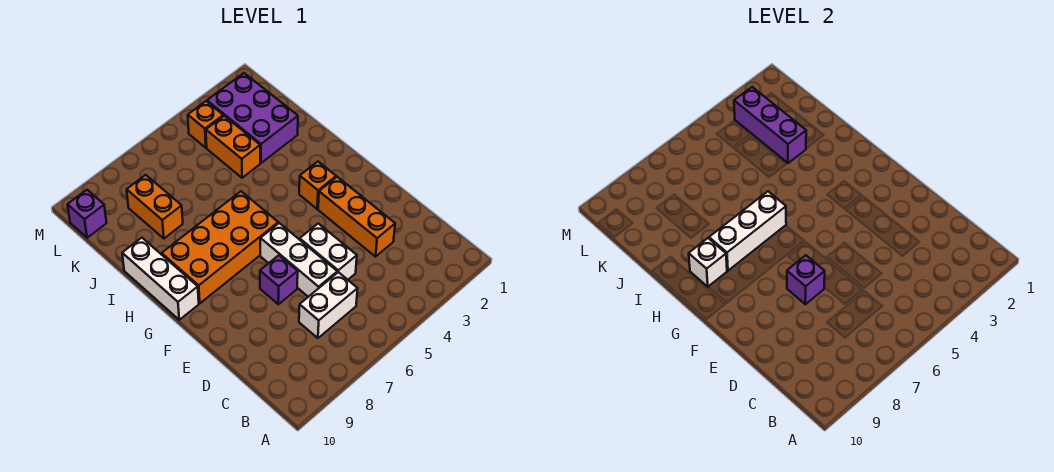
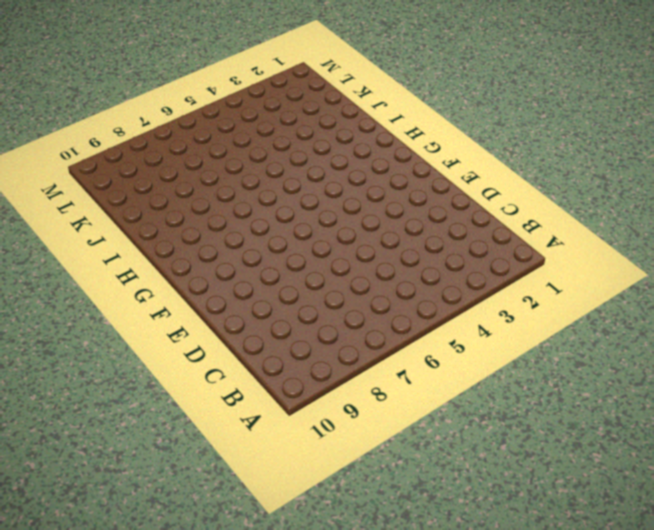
none -> white brick C6:C7 level 1
none -> orange brick D3:F3 level 1
none -> white brick D5:E5 level 1

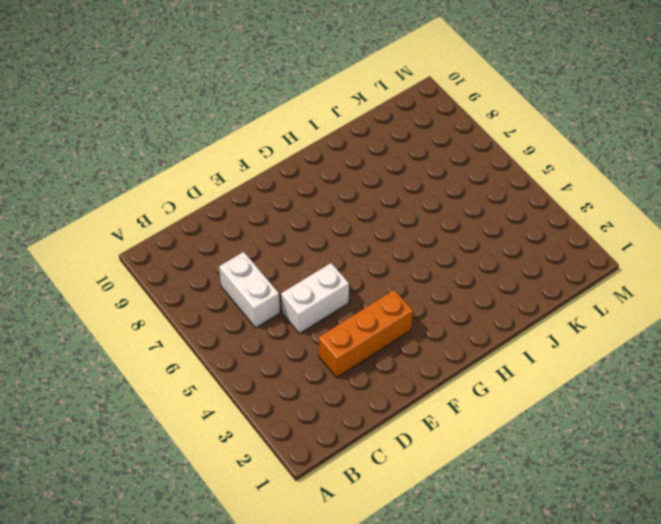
none -> white brick D6:F6 level 1
none -> purple brick E7 level 1
none -> orange brick G3 level 1

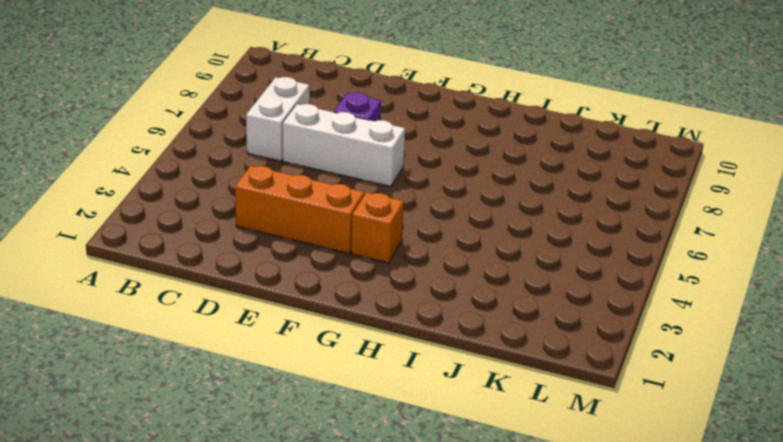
none -> white brick D5:E5 level 1
none -> orange brick G6:H9 level 1
none -> white brick G10:I10 level 1

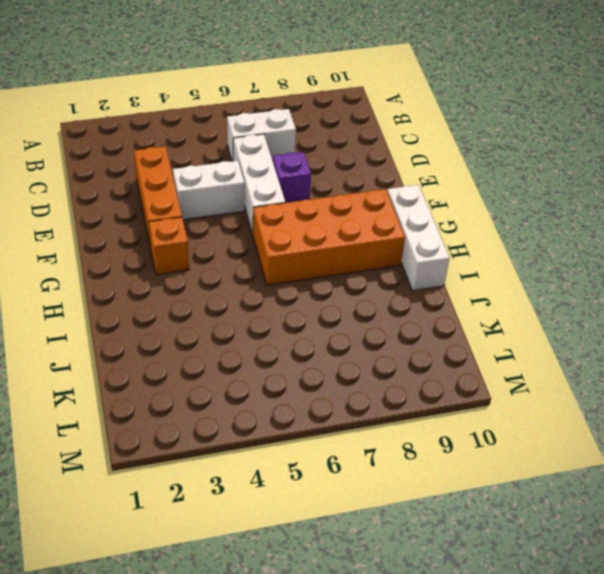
white brick E4:E5 level 1 -> white brick D5:E5 level 1
none -> purple brick J2:L3 level 1
none -> orange brick J4:K4 level 1
none -> orange brick J8:K8 level 1

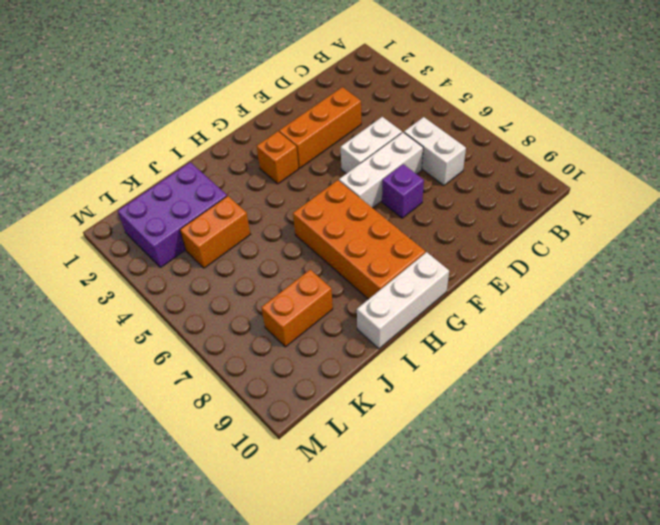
none -> orange brick L4 level 1
none -> purple brick L10 level 1
none -> purple brick E7 level 2

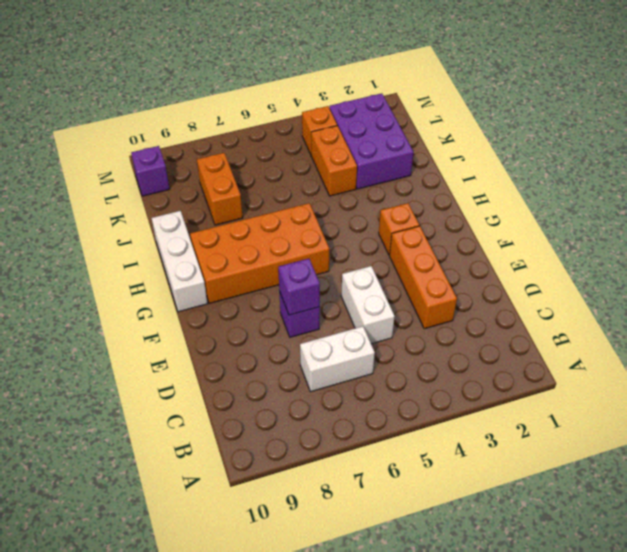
none -> white brick D6:F6 level 1
none -> white brick H6:H8 level 2
none -> white brick H9 level 2

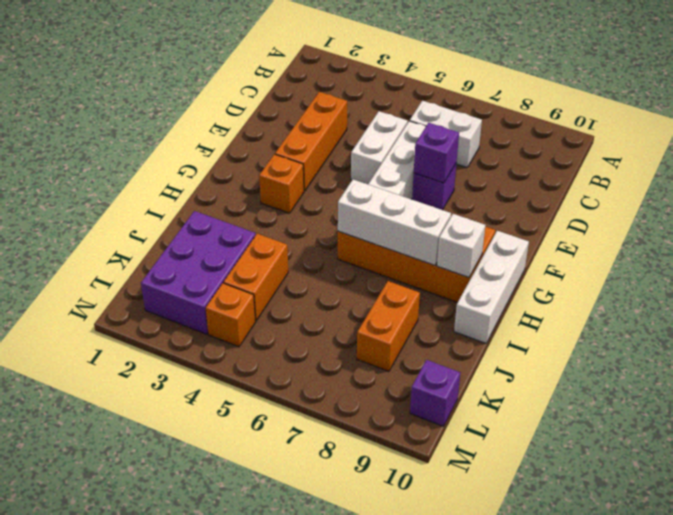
none -> purple brick J3:L3 level 2

